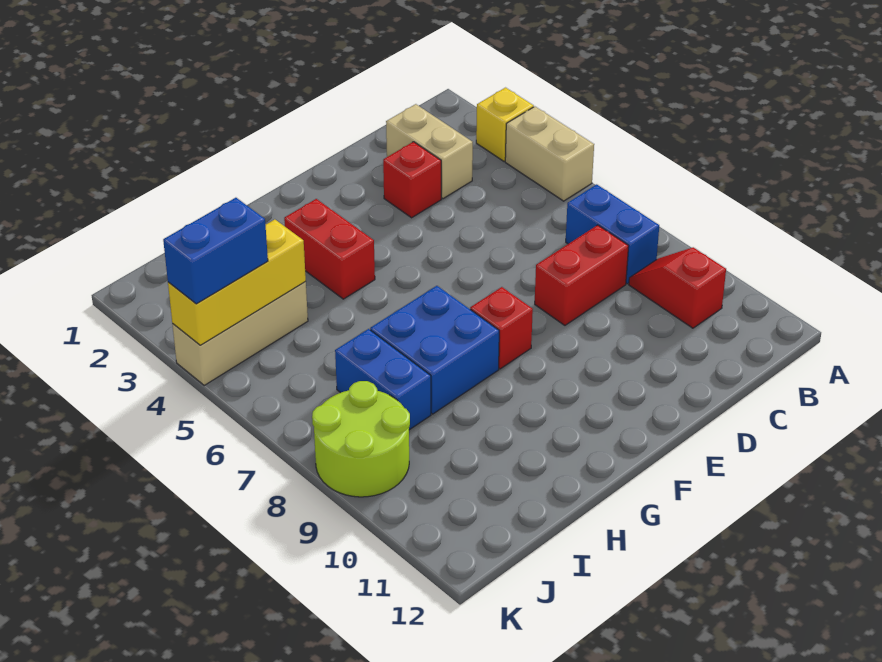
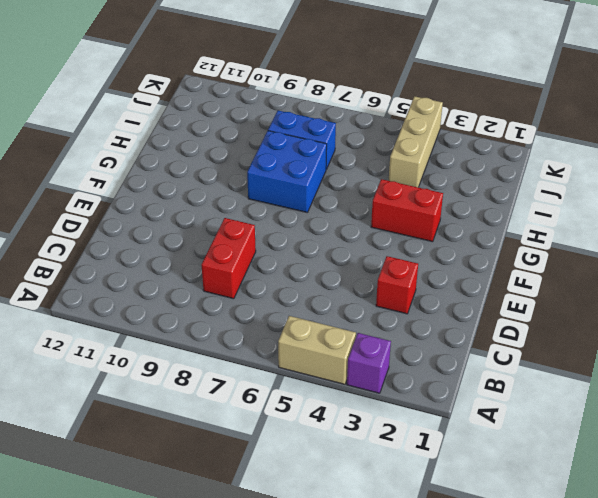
purple brick A3 level 1 -> yellow brick A3 level 1
none -> blue brick B7:B8 level 1
none -> red slope B9:B10 level 1 top 10
none -> tan brick C2:C3 level 1

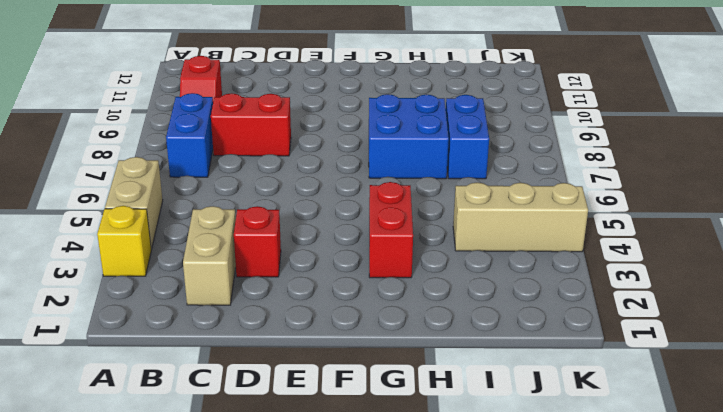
none -> red brick F8 level 1
none -> lime round brick J8:K9 level 1
none -> yellow brick I4:K4 level 2

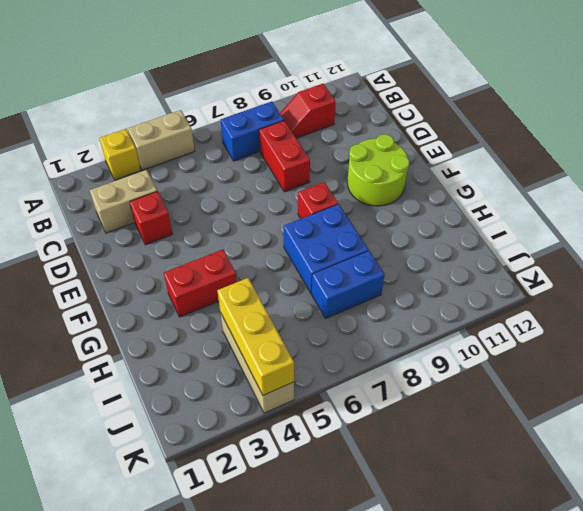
lime round brick E10:F11 level 1 -> lime round brick J8:K9 level 1
none -> blue brick J4:K4 level 3

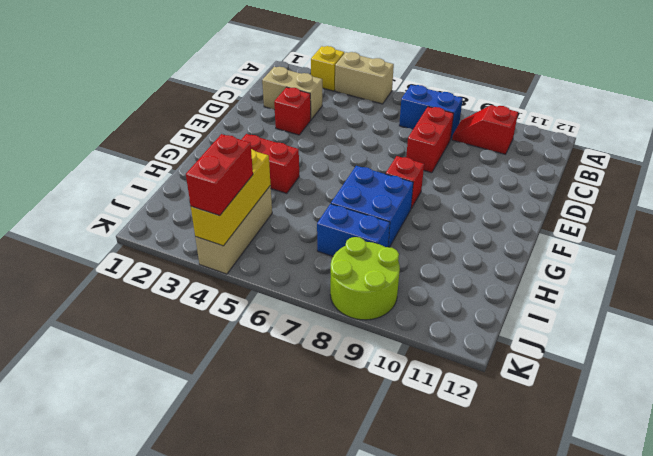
red brick J4:K4 level 3 -> blue brick J4:K4 level 3

